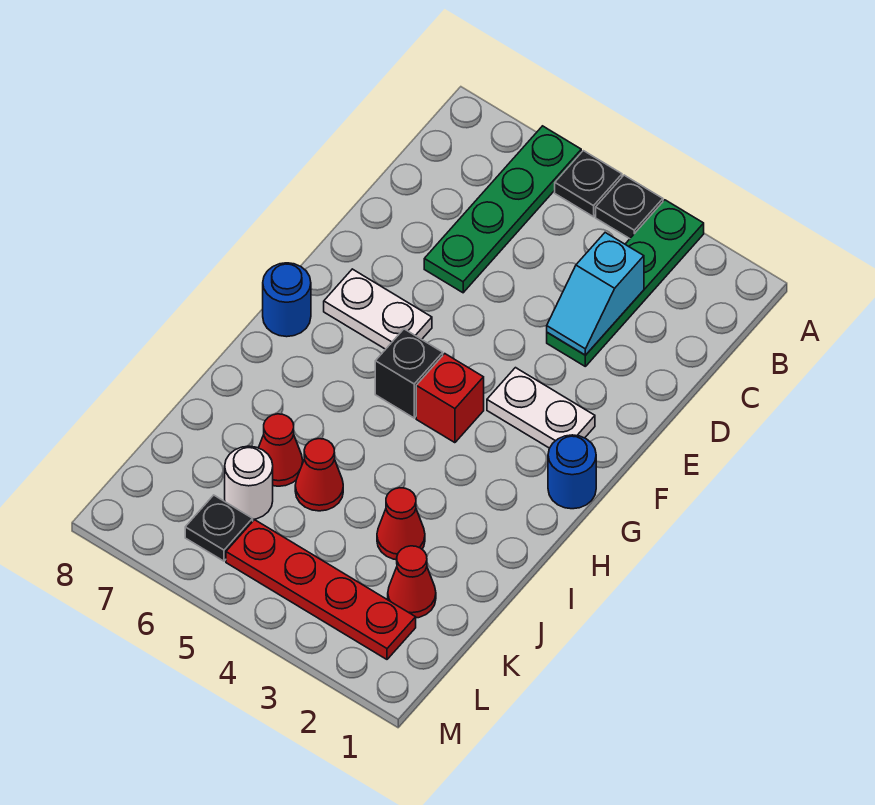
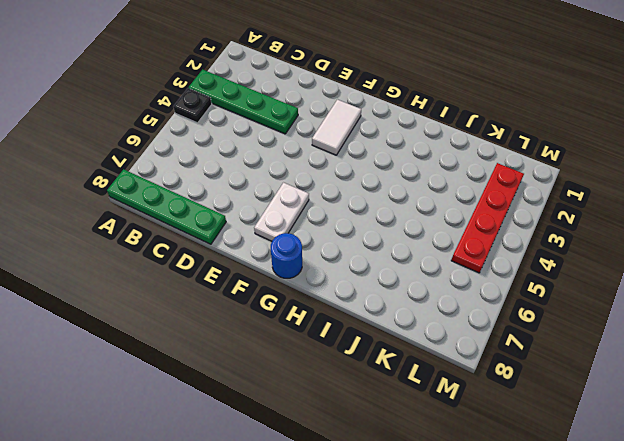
green plate A8:D8 level 1 -> green plate A6:D6 level 1
white tile F2:F3 level 1 -> white plate F2:F3 level 1
none -> black plate A5 level 1
none -> blue round brick G1 level 1
none -> red brick G4 level 1

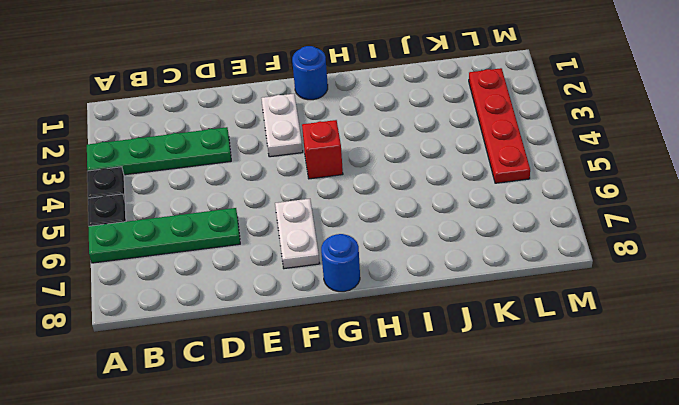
none -> black brick G5 level 1
none -> red cone J3 level 1
none -> red cone J5 level 1

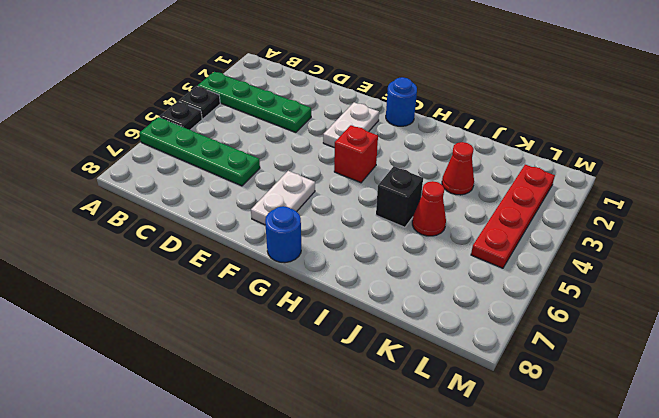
black brick I5 level 1 -> black brick G5 level 1
none -> red cone J6 level 1
none -> red cone K2 level 1
none -> white round brick K6 level 1

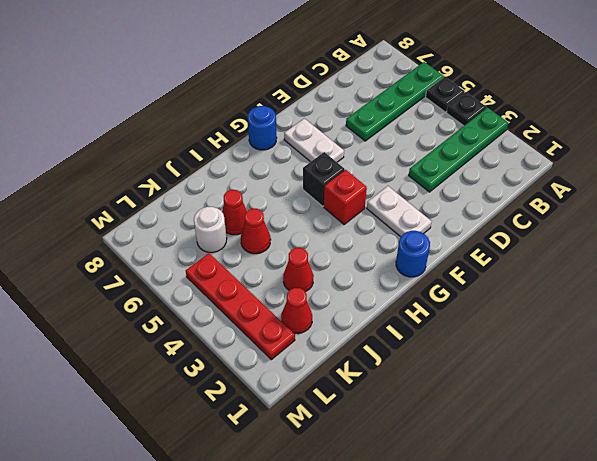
none -> black plate L6 level 1
none -> cyan slope C3:D3 level 2 top C

